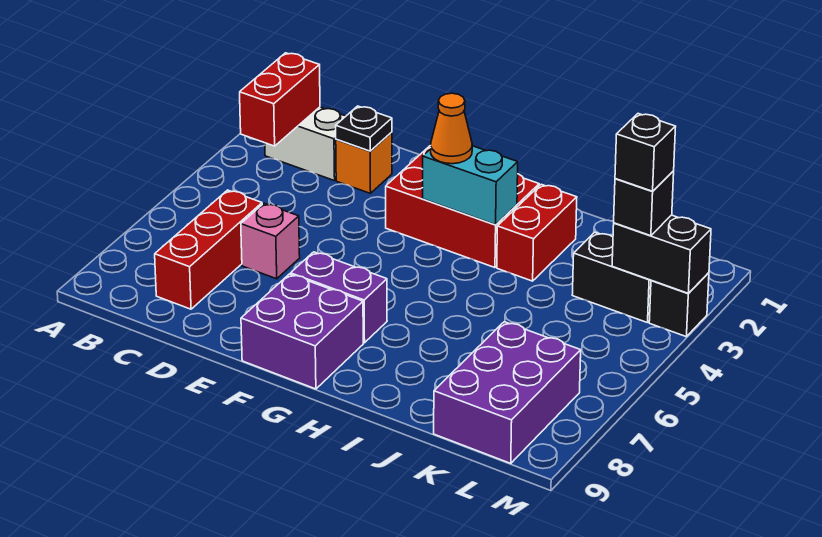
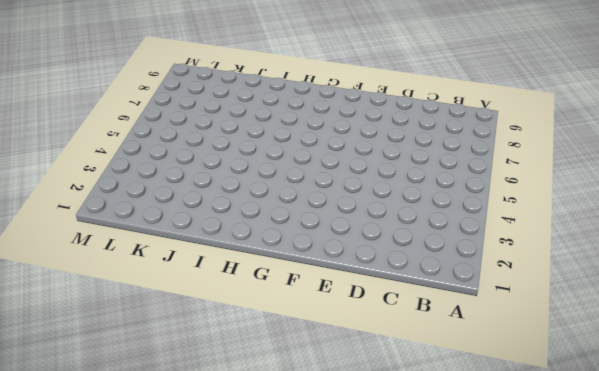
none -> white brick B2:C2 level 1
none -> red brick C6:C8 level 1
none -> orange brick D2 level 1

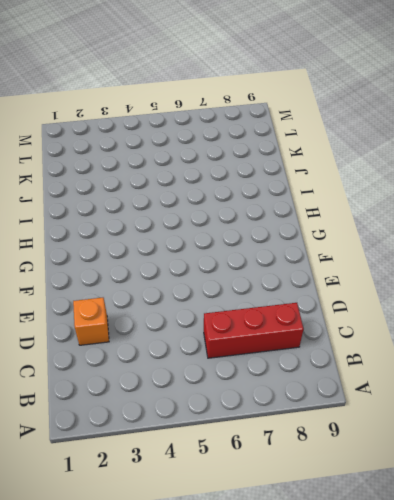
none -> white brick B2:C2 level 1
none -> pink brick D6 level 1
none -> red brick F2:H3 level 1

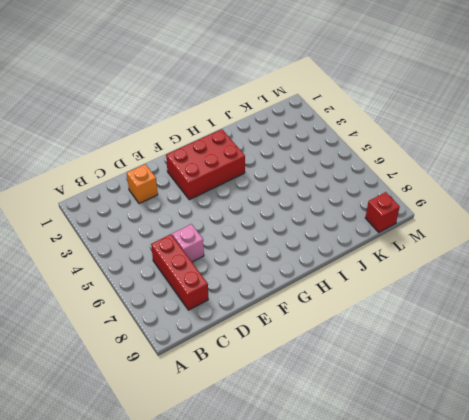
red brick L9 level 1 -> purple brick K7:L9 level 1
none -> white brick B2:C2 level 1
none -> purple brick F7:G7 level 1
none -> purple brick F8:G9 level 1

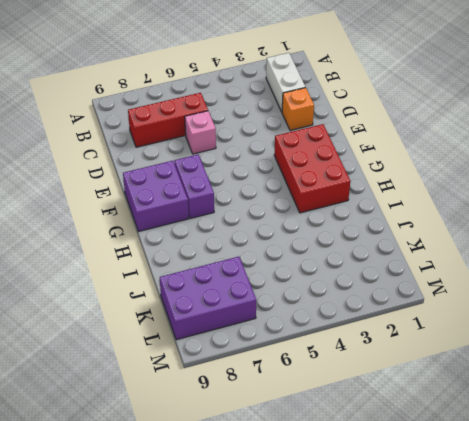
none -> red brick I2:I3 level 1
none -> black brick K3:L3 level 1
none -> black brick M3 level 1

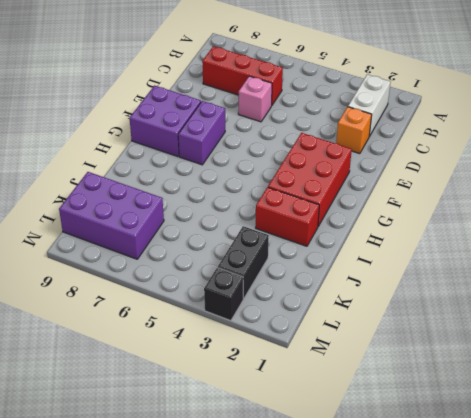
none -> red brick B2:B3 level 2
none -> black plate D2 level 2
none -> cyan brick G3:H3 level 2

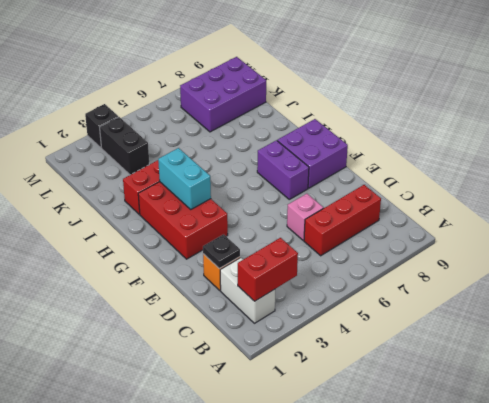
none -> black brick L3:M3 level 2
none -> orange cone G3 level 3
none -> black brick L3 level 3

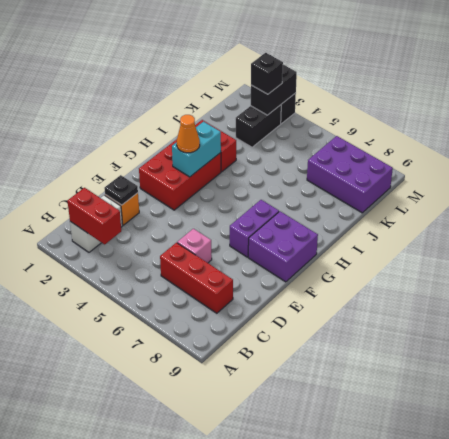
none -> black brick L3 level 4

